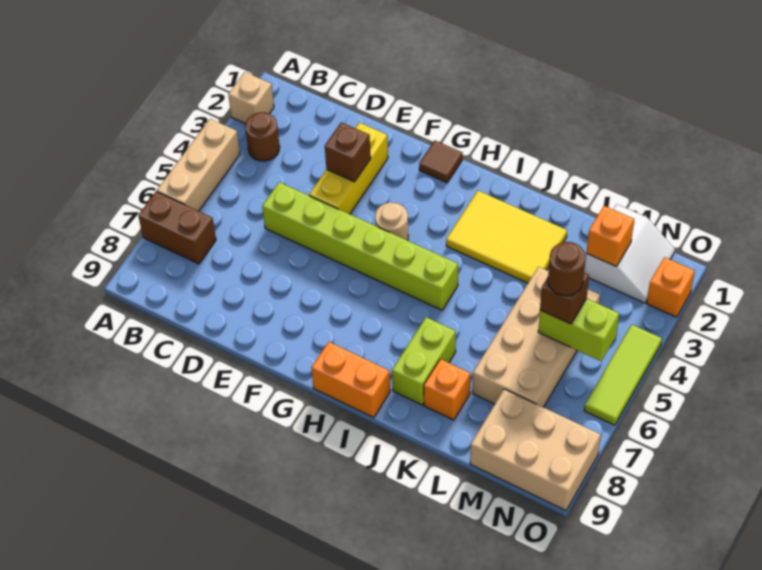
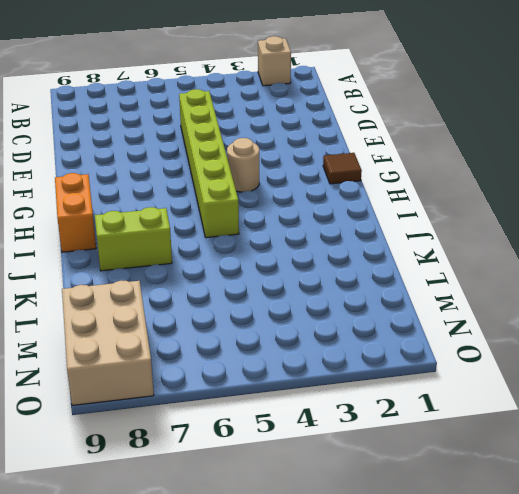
none -> tan brick A4:A6 level 1
none -> brown brick A7:B7 level 1
none -> brown round brick B3 level 1

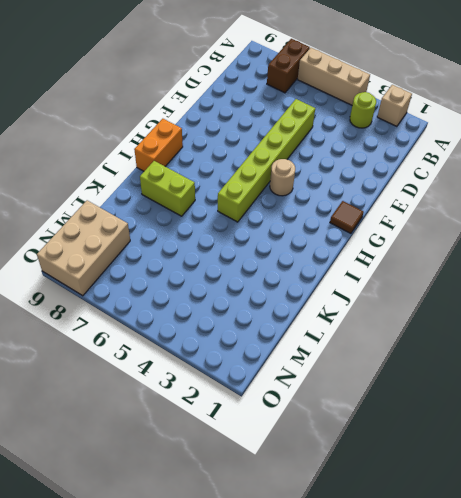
lime round brick B3 level 1 -> brown round brick B3 level 1
none -> yellow brick E2:E4 level 1
none -> yellow tile I2:K3 level 1
none -> orange brick K8 level 1

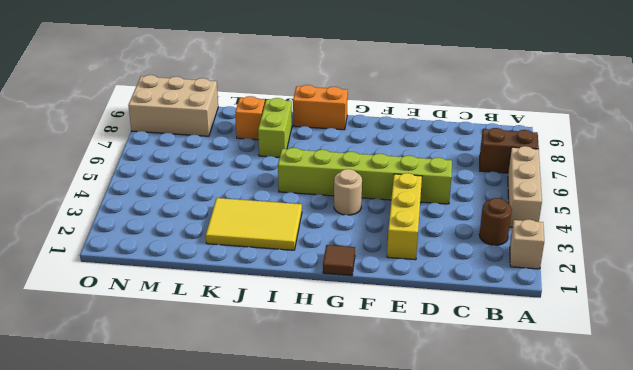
none -> tan brick L4:M7 level 1
none -> white slope M1:N2 level 1 top M
none -> orange brick O2 level 1

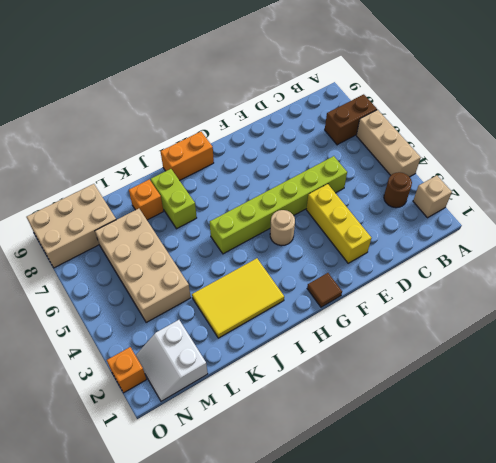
none -> lime tile O4:O6 level 1
none -> brown brick E3 level 2
none -> orange brick M2 level 2

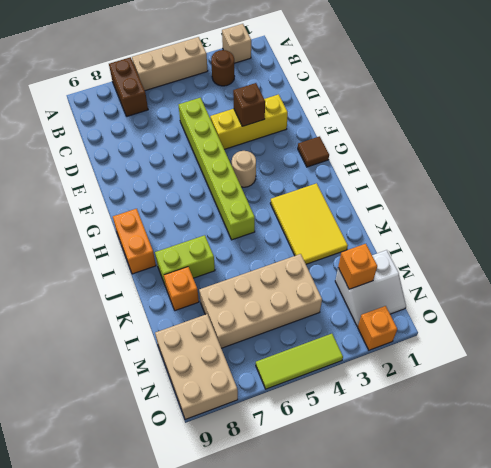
none -> lime brick M5:N5 level 2
none -> brown brick M5 level 3
none -> brown round brick M5 level 4

